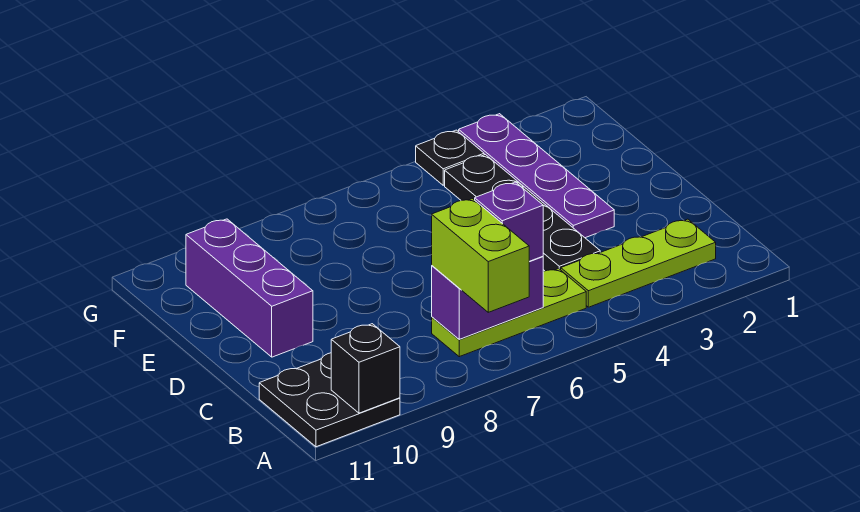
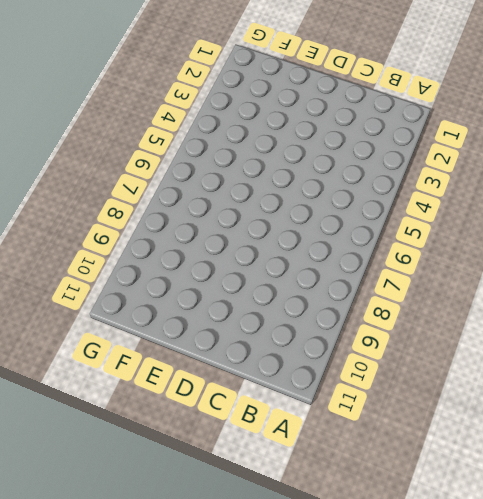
none -> black plate A10:B11 level 1
none -> lime plate B2:B4 level 1

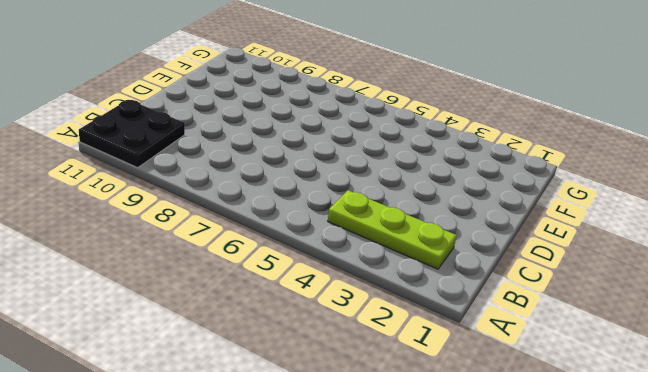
none -> lime plate B5:B7 level 1
none -> black plate C4:F4 level 1

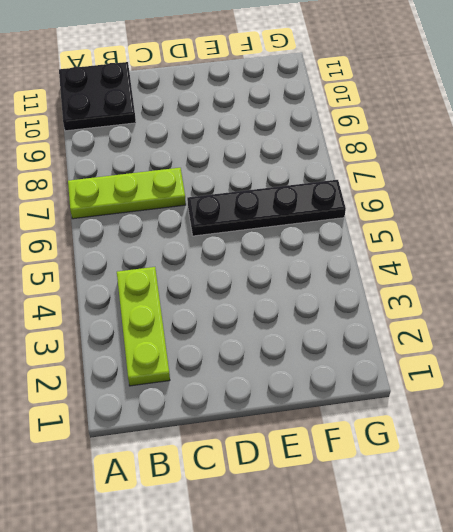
lime plate A7:C7 level 1 -> lime plate B5:B7 level 1
black plate D6:G6 level 1 -> black plate C4:F4 level 1
none -> purple plate D3:G3 level 1
none -> purple brick D10:F10 level 1

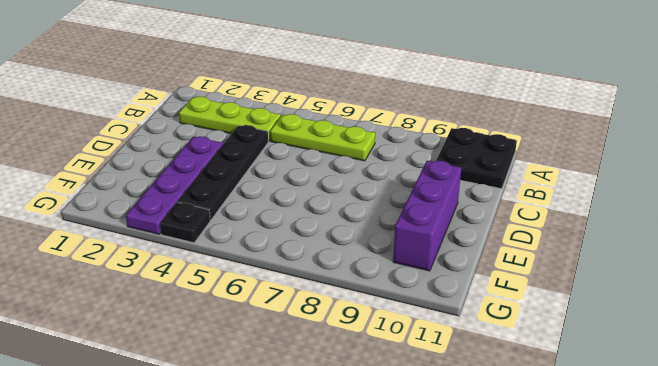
none -> black brick A10 level 2
none -> purple brick B6:B7 level 2

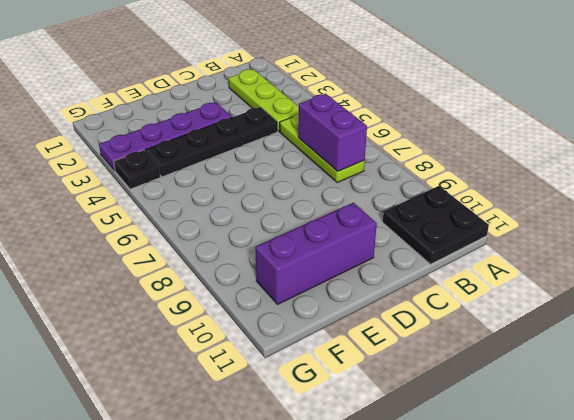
none -> black brick A10 level 2
none -> lime brick A7:B7 level 3

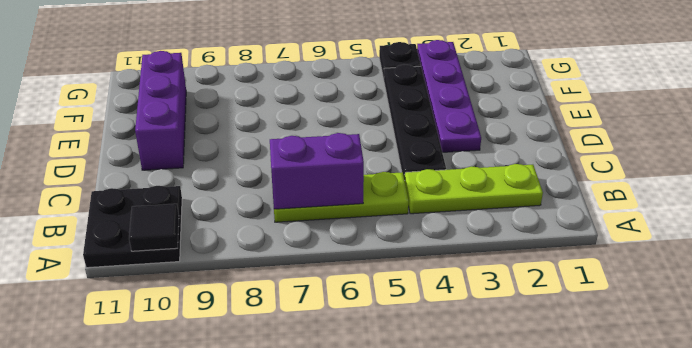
black tile A10 level 2 -> black brick A10 level 2
none -> lime brick A7:B7 level 3
none -> purple brick B6 level 3

